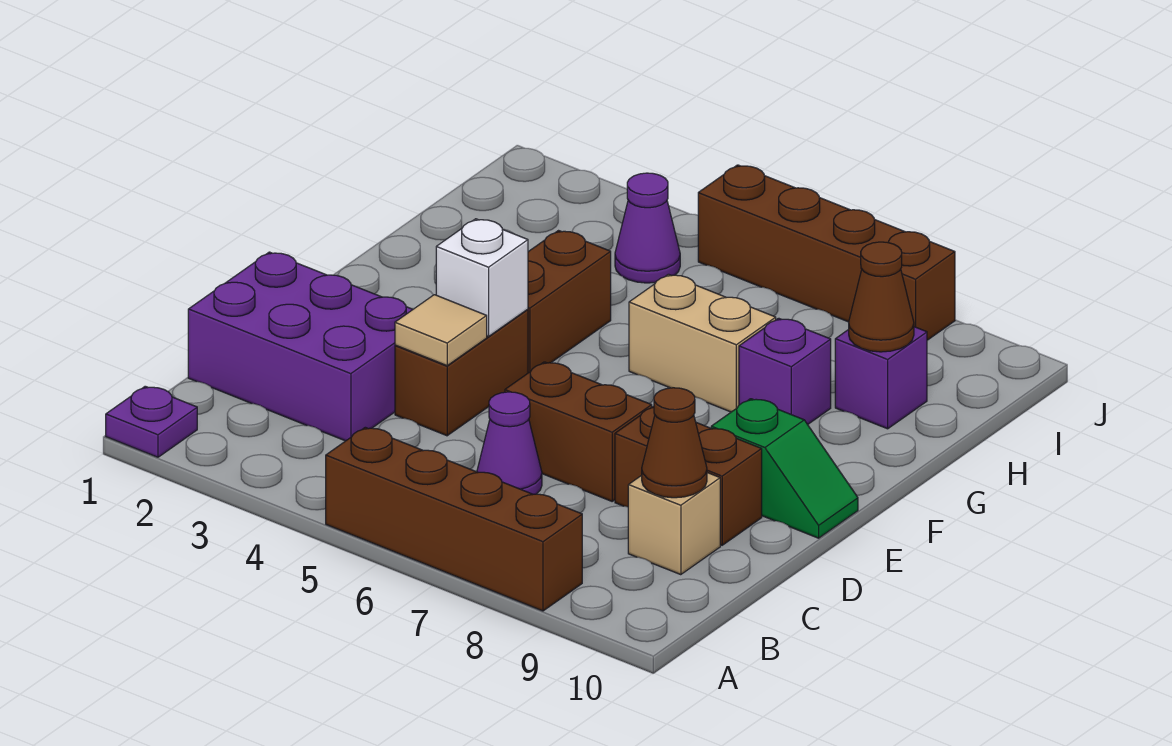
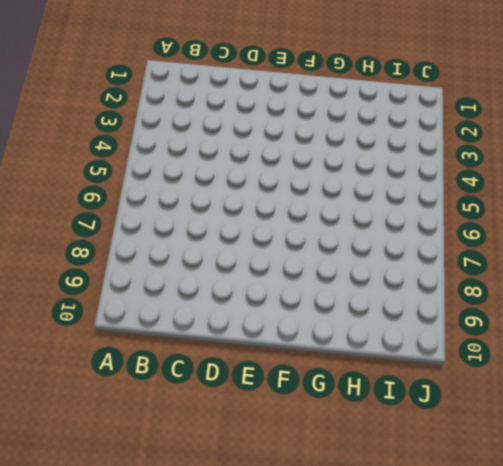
none -> purple plate A1 level 1
none -> brown brick A5:A8 level 1
none -> purple brick C1:D3 level 1

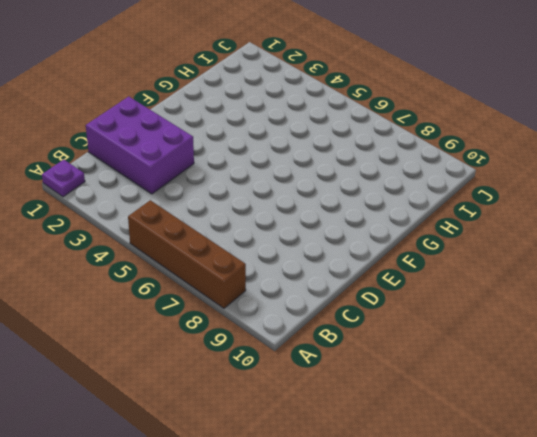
none -> purple cone C6 level 1
none -> tan brick C9 level 1
none -> brown brick D4:E4 level 1

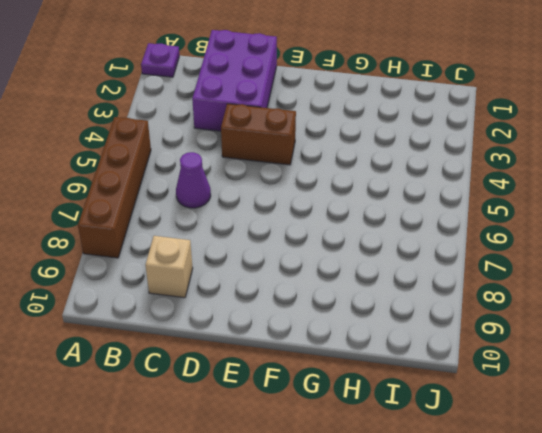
none -> brown brick D6:D7 level 1
none -> brown brick D8:D9 level 1
none -> green slope E9:E10 level 1 top 9

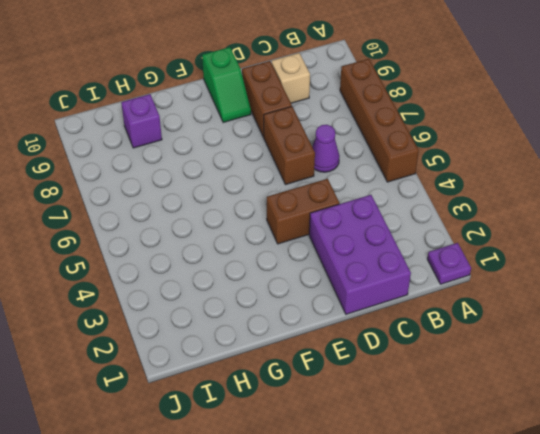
green slope E9:E10 level 1 top 10 -> green slope E9:E10 level 1 top 9
none -> brown brick F4:G4 level 1
none -> tan brick G6:G7 level 1
none -> purple brick G8 level 1

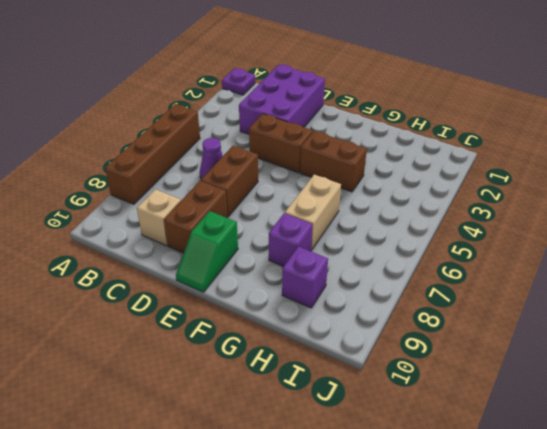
none -> purple cone I4 level 1
none -> brown brick J5:J8 level 1
none -> brown cone C9 level 2

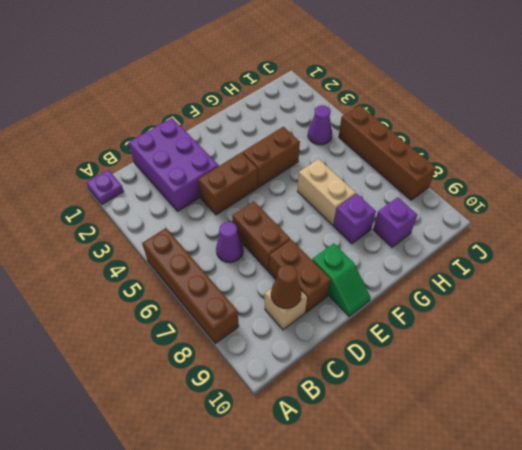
none -> tan tile D4 level 2
none -> white brick E4 level 2
none -> brown cone H9 level 2

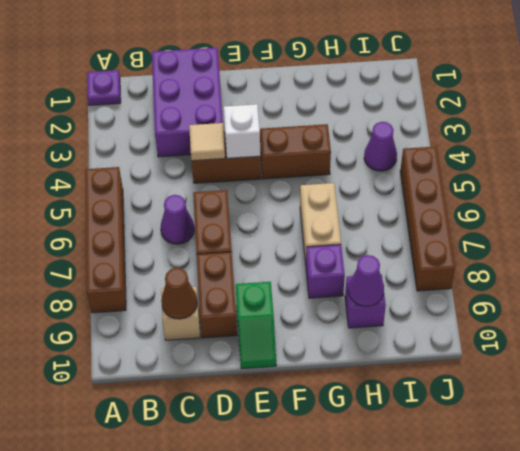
purple cone H9 level 2 -> brown cone H9 level 2

